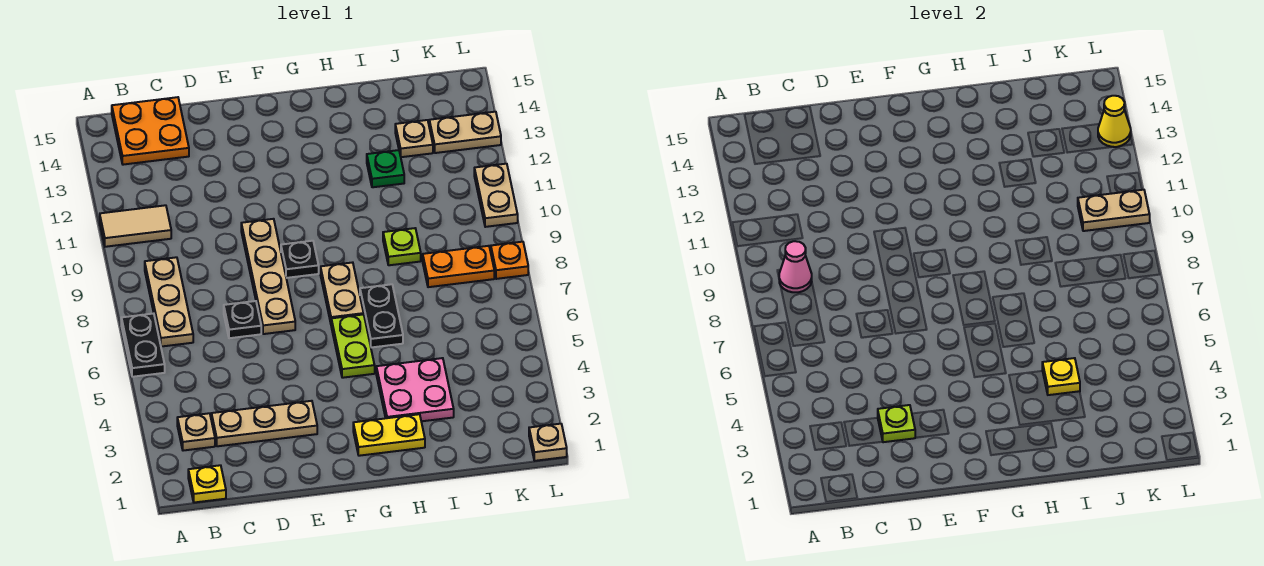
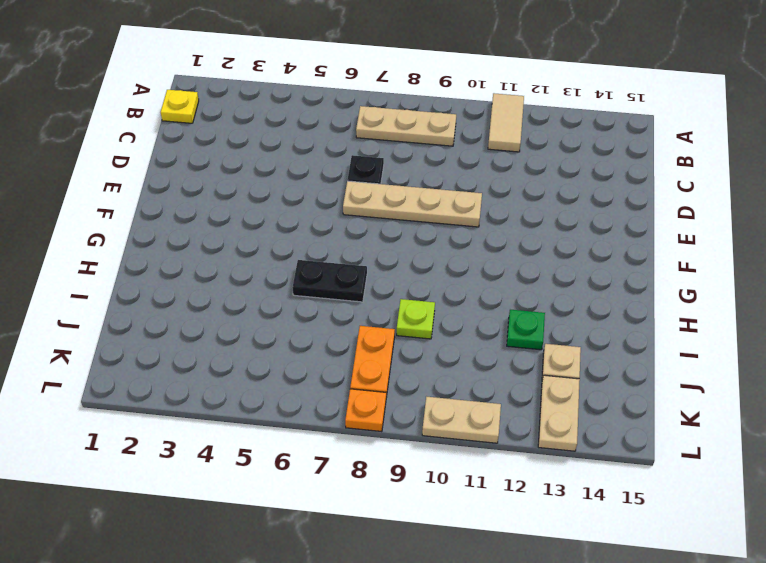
none -> black plate A6:A7 level 1
none -> tan plate B3 level 1
none -> orange plate B14:C15 level 1

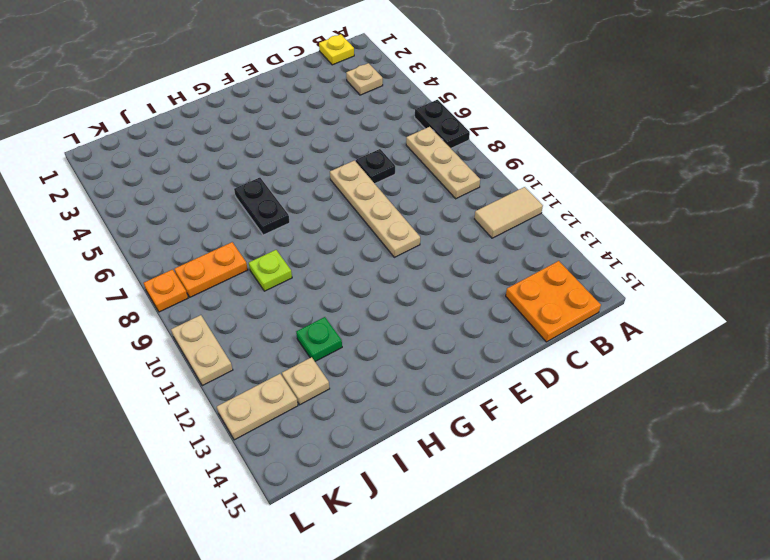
none -> tan plate C3:E3 level 1
none -> black plate F9 level 1
none -> yellow plate G2:H2 level 1

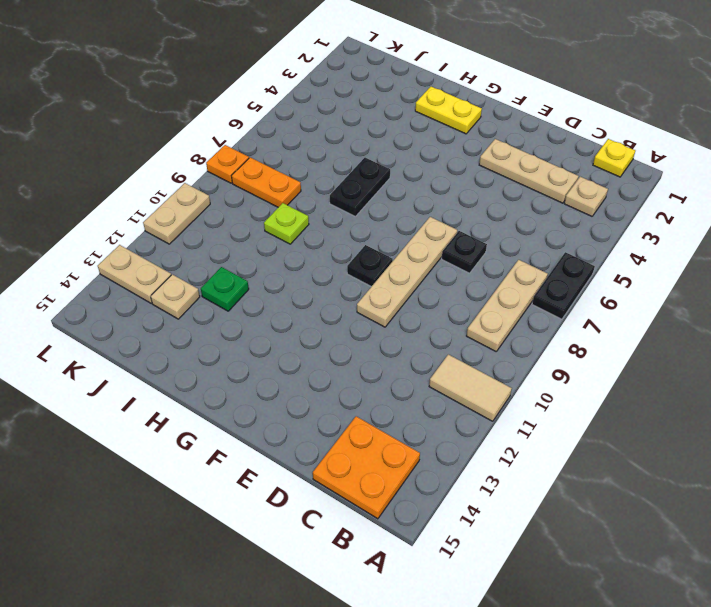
none -> lime plate G5:G6 level 1
none -> tan plate G7:G8 level 1
none -> pink plate H3:I4 level 1

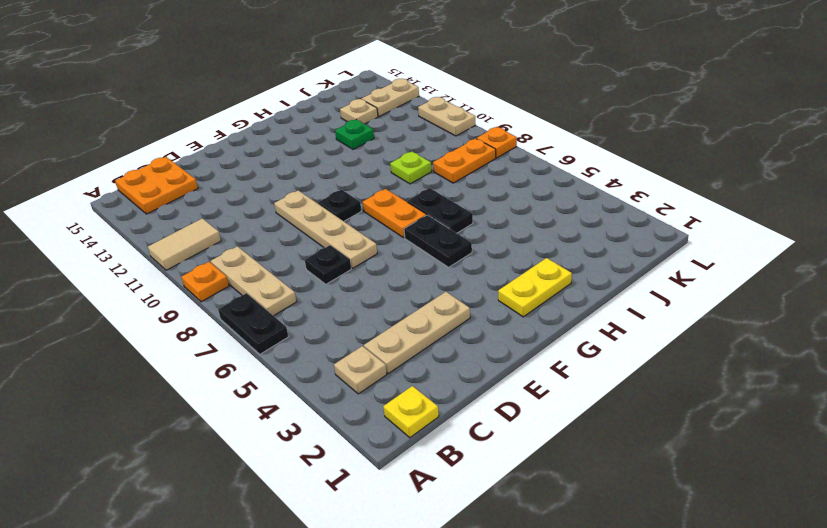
orange plate A9 level 1 -> none
black plate G5:G6 level 1 -> lime plate G5:G6 level 1
orange plate G7:G8 level 1 -> tan plate G7:G8 level 1
none -> pink plate H3:I4 level 1
none -> tan plate L1 level 1
none -> pink cone B9 level 2

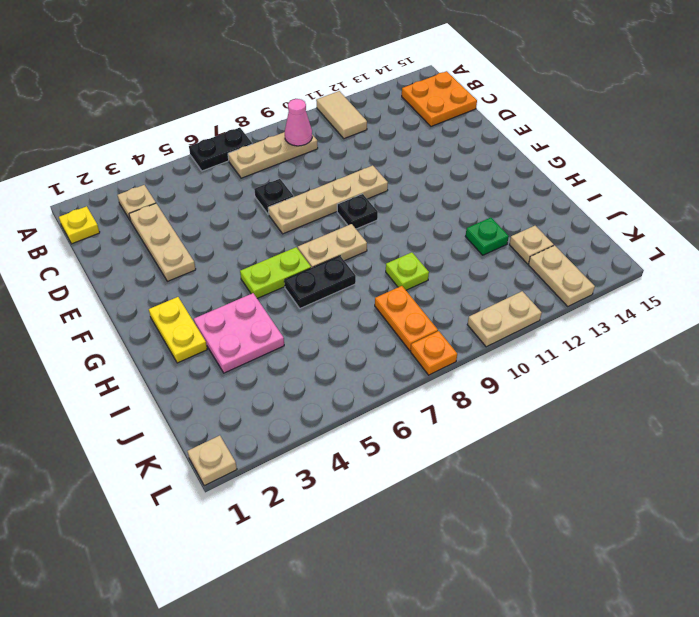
none -> lime plate D3 level 2
none -> yellow plate I4 level 2
none -> tan plate K10:L10 level 2

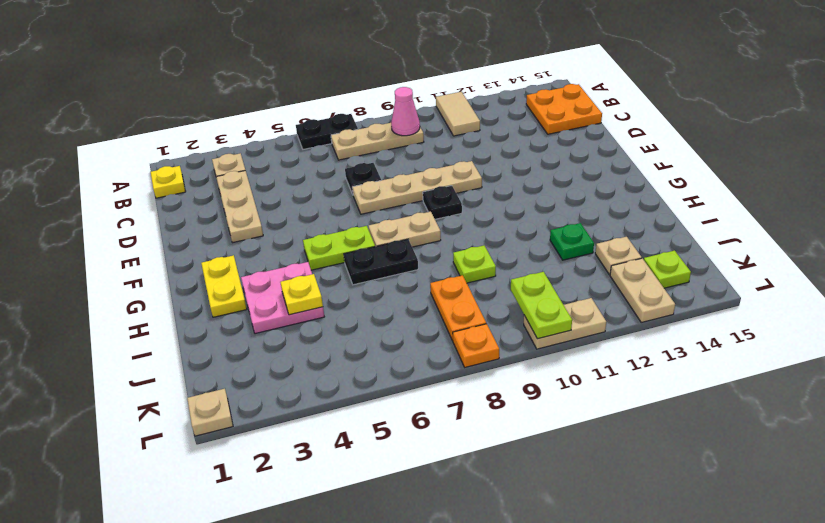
lime plate K10:L10 level 2 -> tan plate K10:L10 level 2
lime plate K14 level 1 -> lime plate D3 level 2
none -> yellow cone L13 level 2

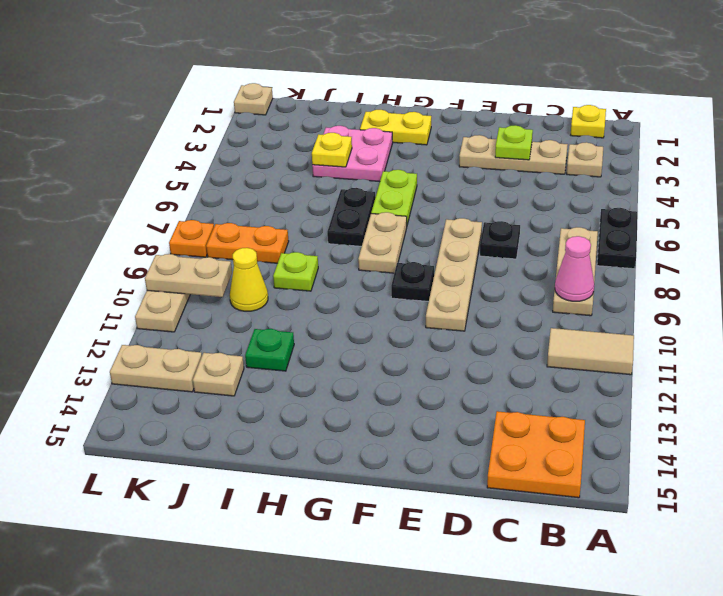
yellow cone J10 level 1 -> yellow cone L13 level 2

